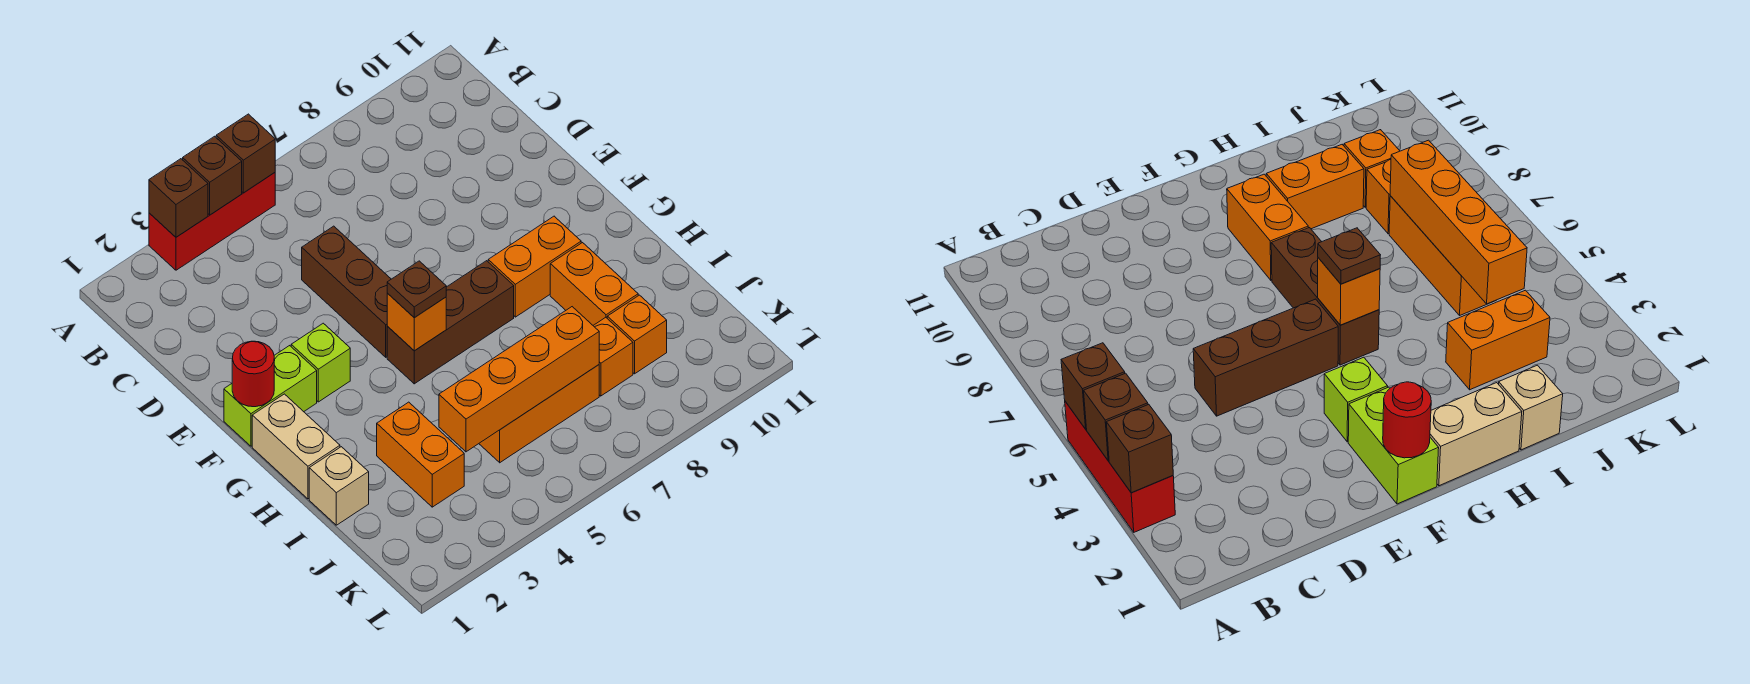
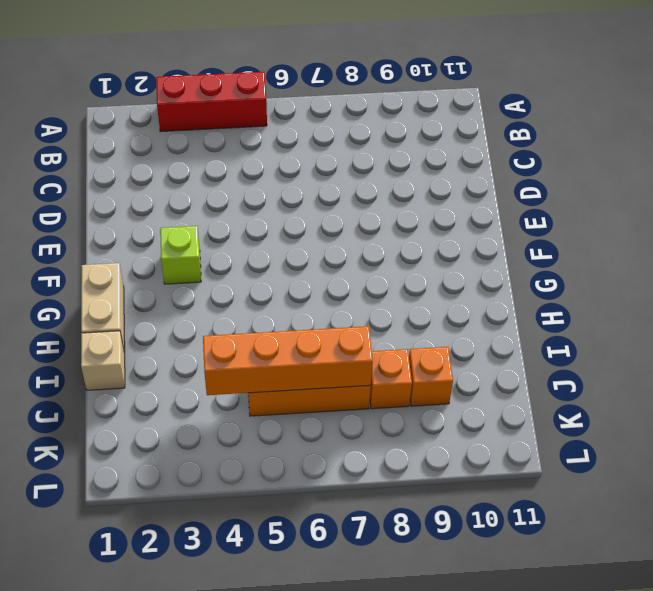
none -> brown brick D5:F5 level 1
none -> lime brick F1:F2 level 1
none -> brown brick G5:G7 level 1

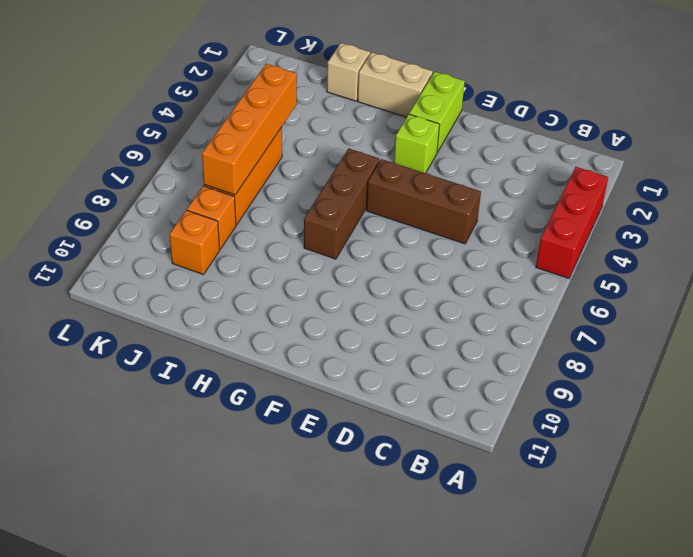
none -> orange brick G8:G9 level 1
none -> orange brick H9:I9 level 1
none -> orange brick I3:J3 level 1

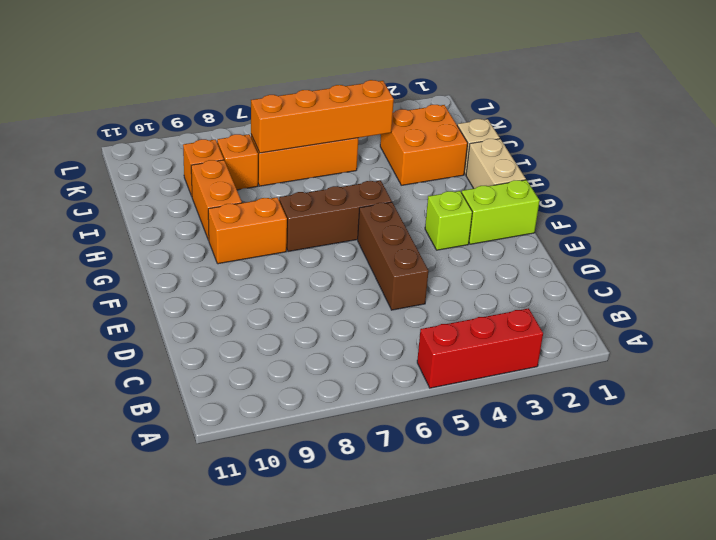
orange brick I2:J3 level 1 -> orange brick I3:J3 level 1
none -> brown brick A3 level 2
none -> brown brick A4 level 2
none -> brown brick A5 level 2

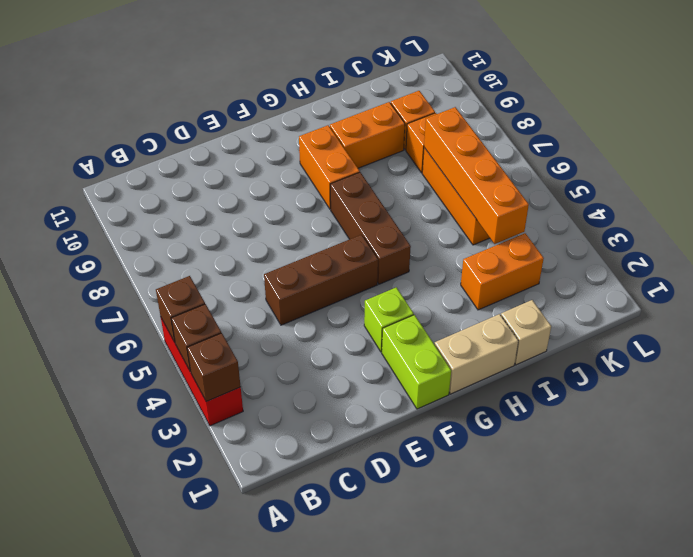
none -> red round brick F1 level 2
none -> orange brick G5 level 2
none -> brown plate G5 level 3

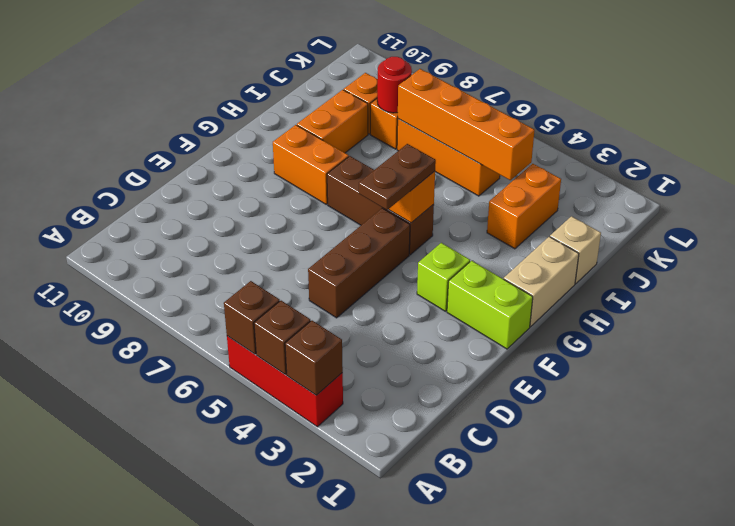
brown plate F5:G5 level 3 -> brown plate G5 level 3
red round brick J8 level 2 -> red round brick F1 level 2

